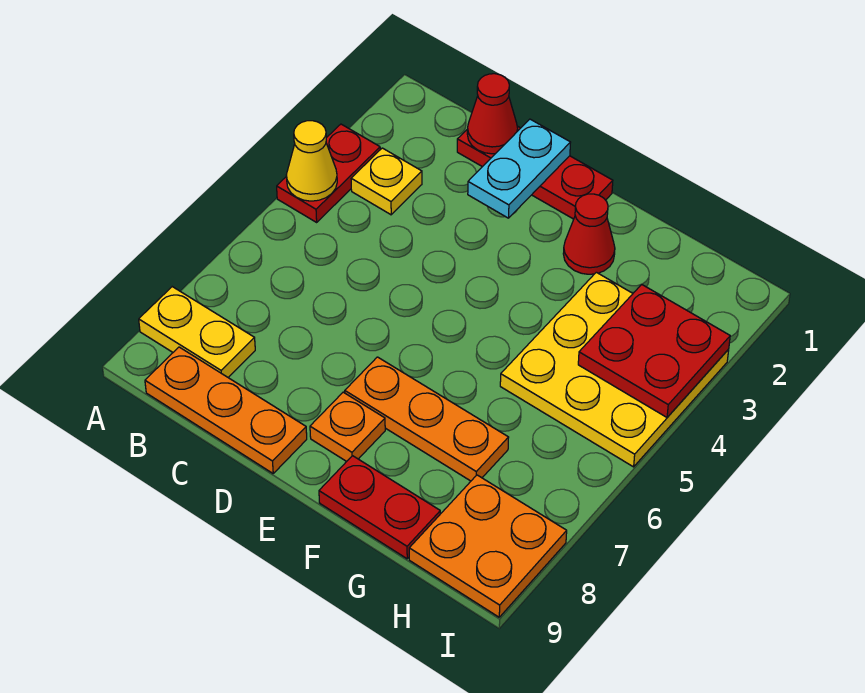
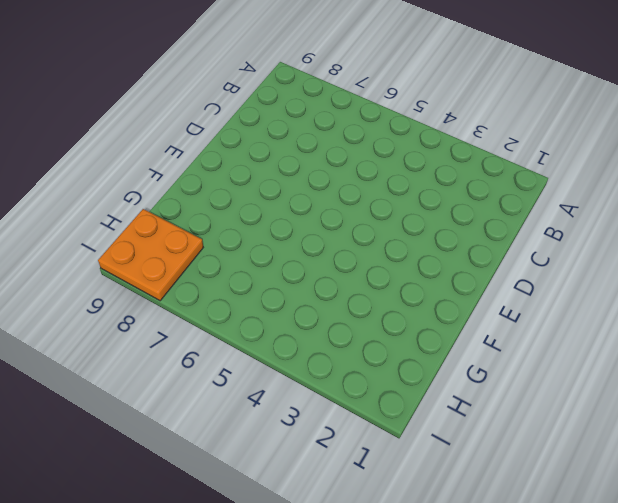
none -> red plate A3:A4 level 1
none -> yellow plate A8:B8 level 1
none -> yellow plate B3 level 1

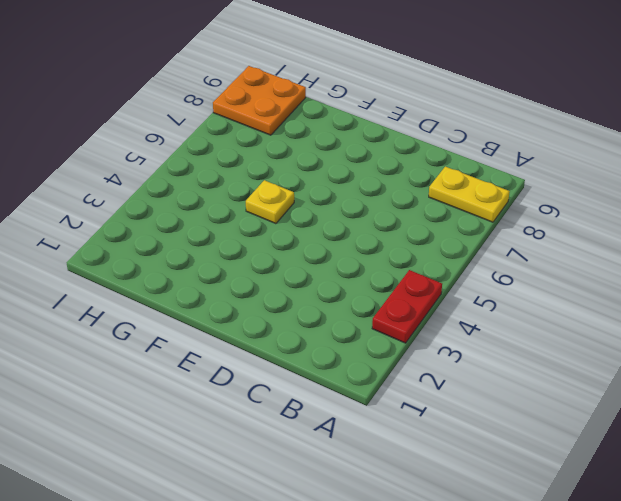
yellow plate F5 level 1 -> yellow plate B3 level 1
none -> orange plate B9:D9 level 1
none -> red plate C1:E1 level 1
none -> orange plate E7:G7 level 1

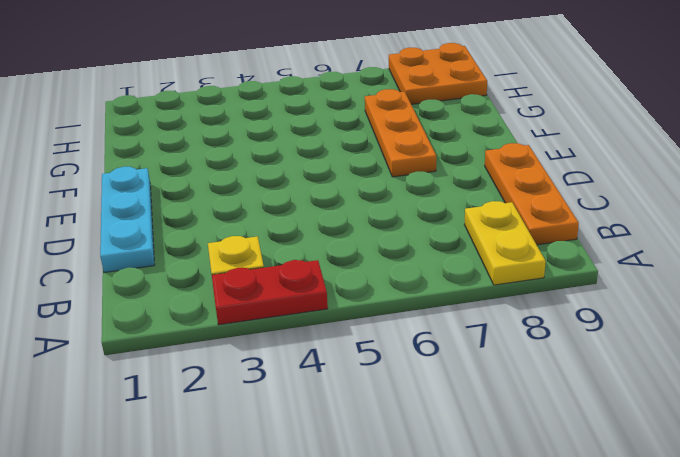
cyan plate C1:E1 level 1 -> red plate C1:E1 level 1
none -> orange plate E8 level 1
none -> red cone F2 level 1
none -> red plate F9:G9 level 1

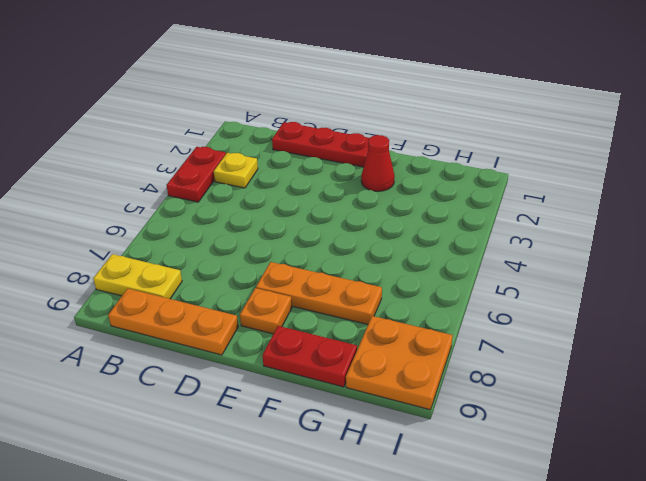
none -> yellow plate G3:I5 level 1
none -> yellow cone A4 level 2
none -> red cone C1 level 2

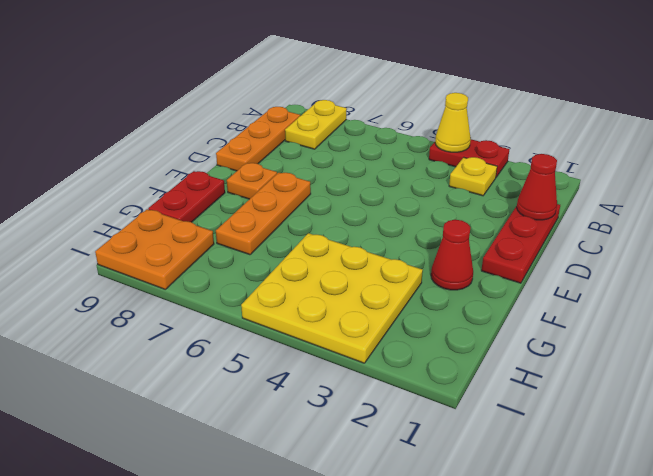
none -> cyan plate D1:D2 level 2
none -> red plate H3:I4 level 2

